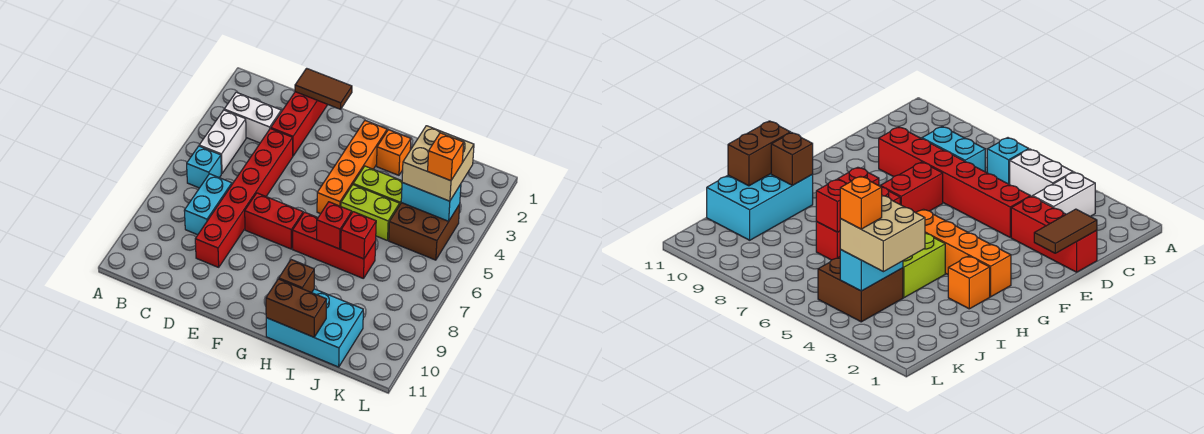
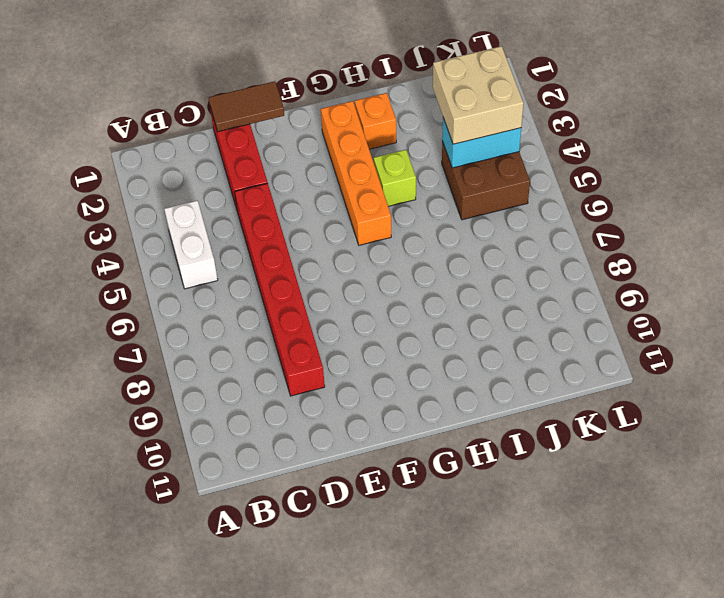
lime brick H4 level 1 -> lime brick H4:I4 level 1
none -> white brick B3:C3 level 1
none -> cyan brick B6 level 1
none -> cyan brick C7:C8 level 1

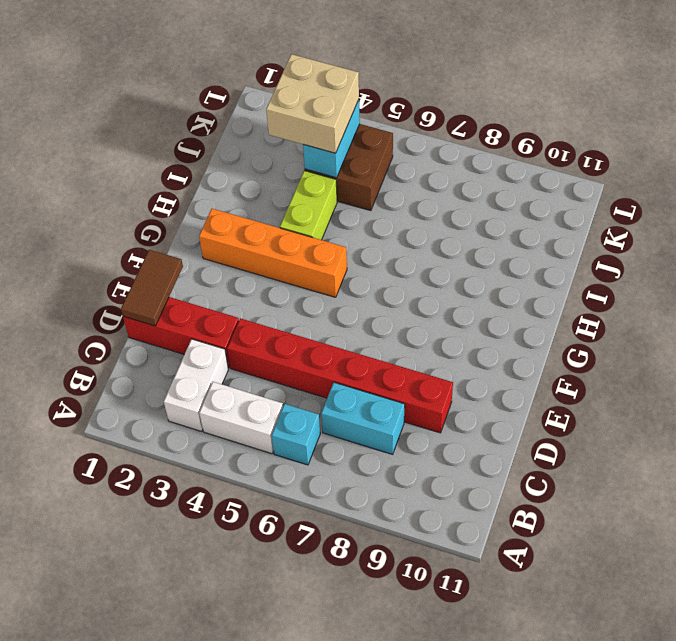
none -> red brick E7:F7 level 1
none -> red brick G7:I7 level 1
none -> orange brick H2 level 1

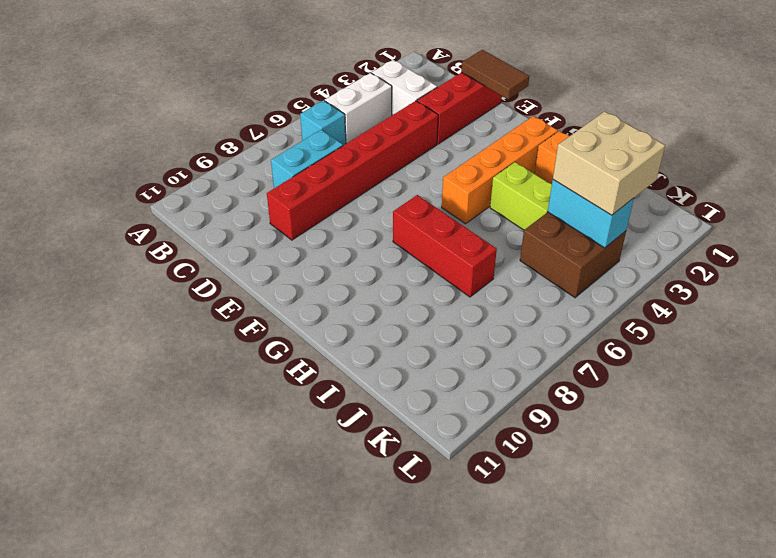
none -> red brick E7:F7 level 1
none -> lime brick H5:I5 level 1
none -> cyan brick H10:J11 level 1

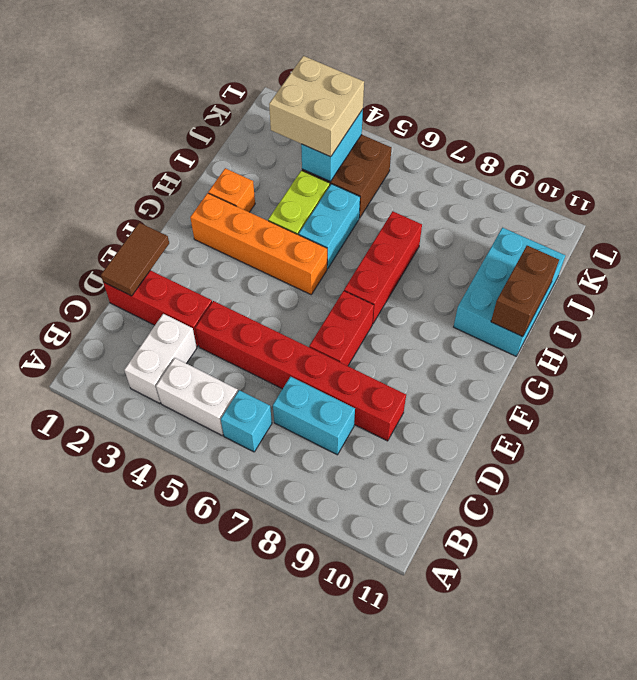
cyan brick H5:I5 level 1 -> lime brick H5:I5 level 1
none -> red brick H7 level 2
none -> brown brick H10 level 2
none -> red brick I7 level 2

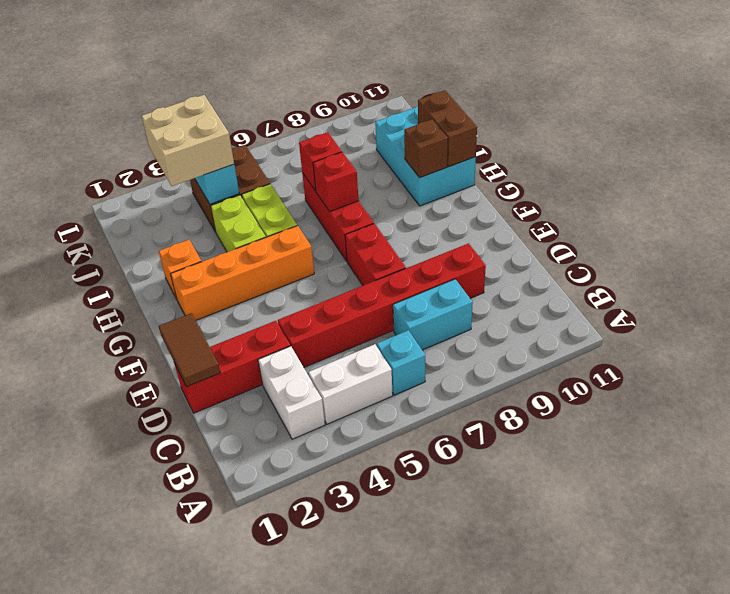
none -> orange brick K4 level 4

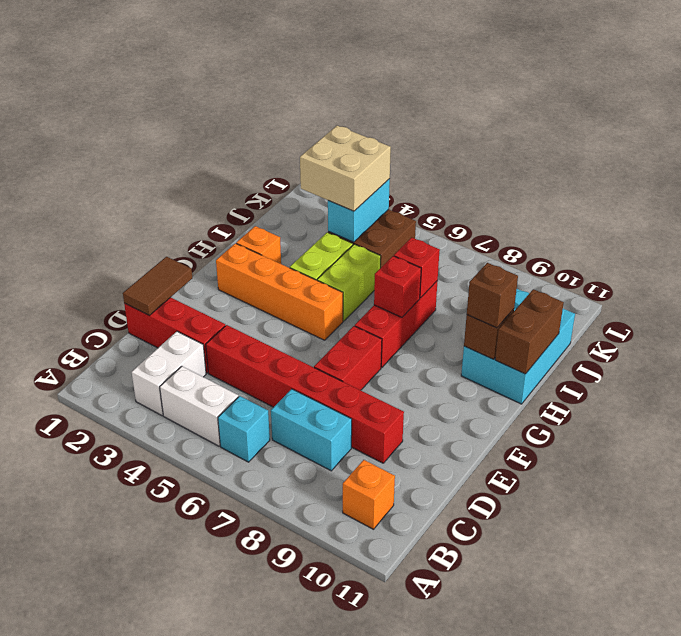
orange brick B10 level 1 -> orange brick K4 level 4
brown brick H10 level 3 -> none

